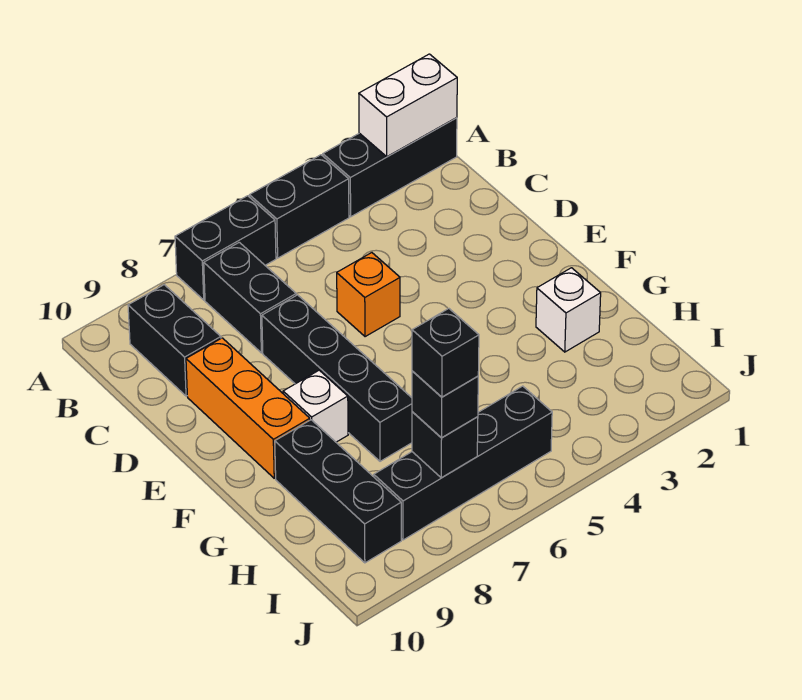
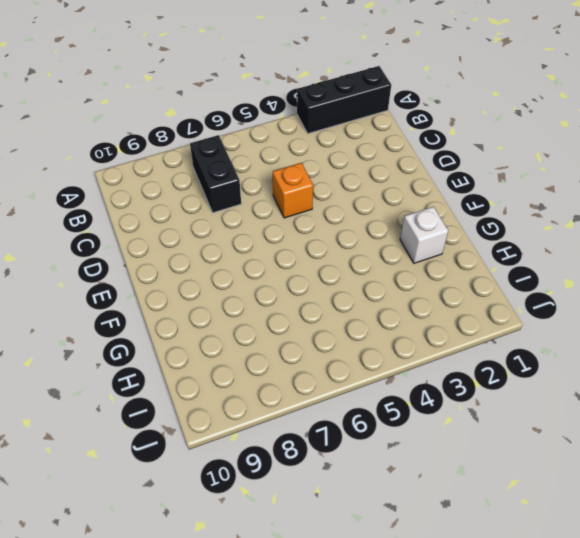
none -> black brick A4:A5 level 1
none -> black brick A6:A7 level 1
none -> black brick B9:C9 level 1

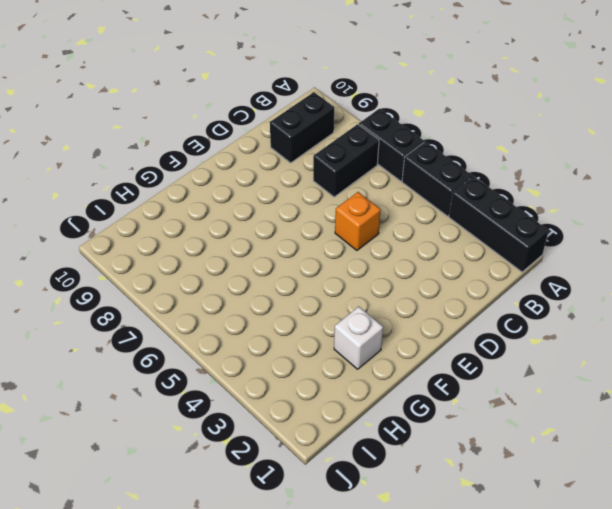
none -> black brick D7:G7 level 1
none -> orange brick D9:F9 level 1
none -> white brick F8 level 1

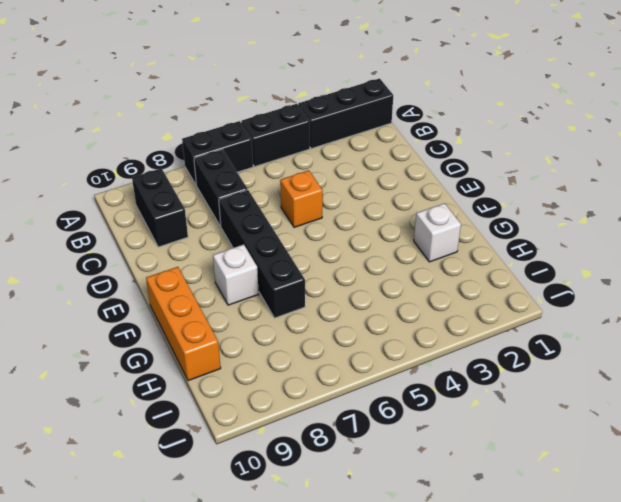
orange brick F10:H10 level 1 -> orange brick D9:F9 level 1
none -> black brick G9:I9 level 1
none -> black brick I5:I8 level 1
none -> white brick A1:A2 level 2

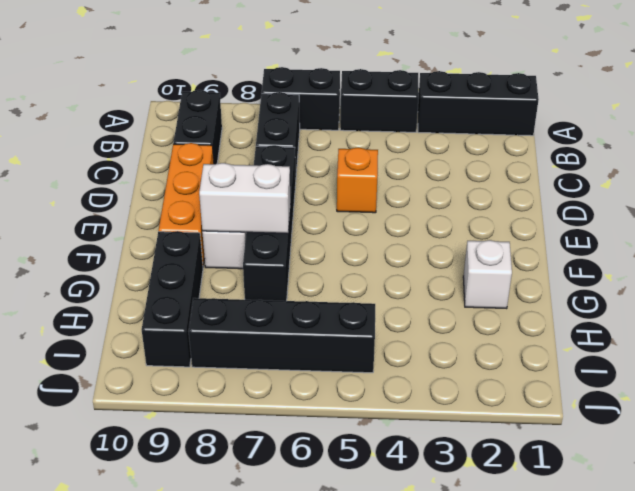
white brick F7:F8 level 2 -> white brick A1:A2 level 2
none -> black brick I7 level 2
none -> black brick I7 level 3
none -> black brick I7 level 4

